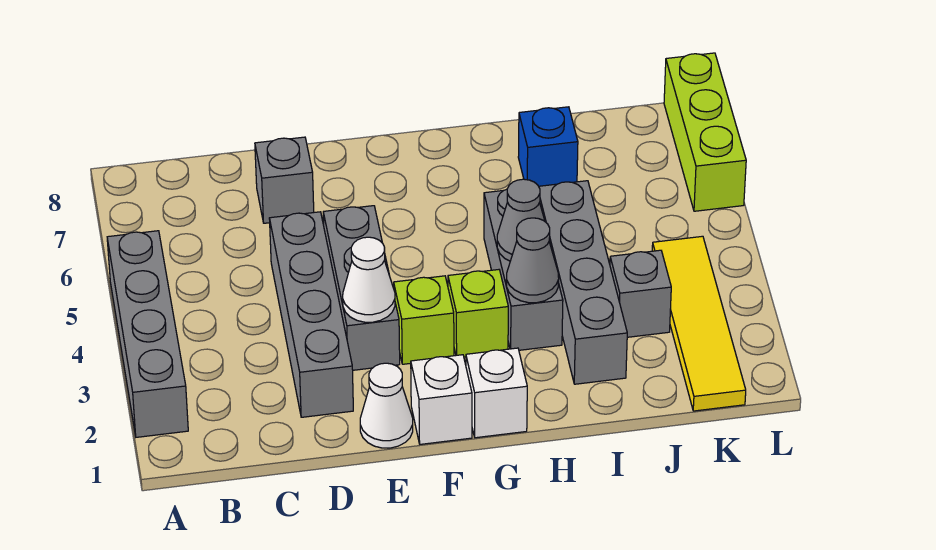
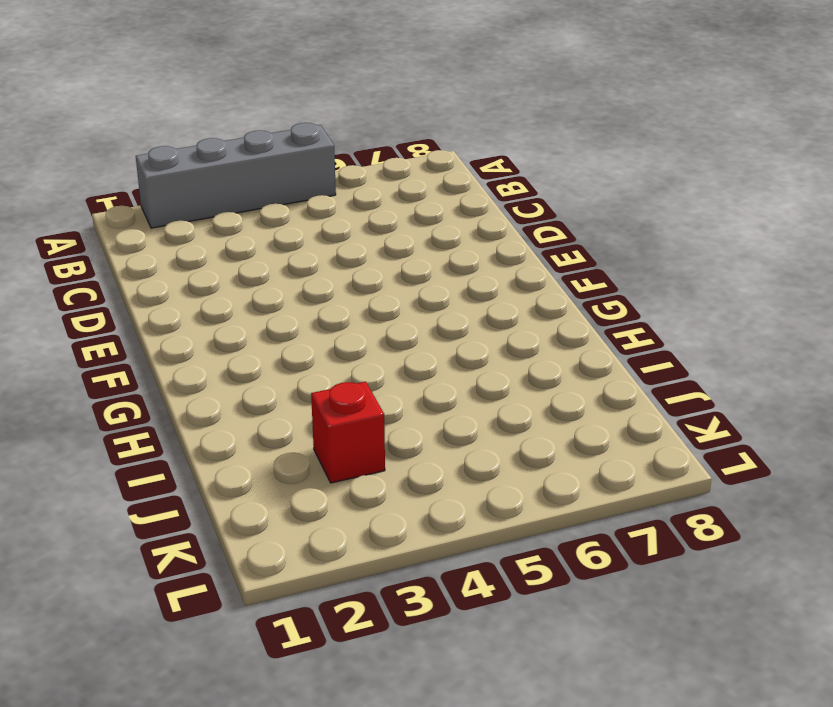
red brick J3 level 1 -> grey brick J3 level 1
none -> grey brick D2:D5 level 1
none -> grey brick D7 level 1
none -> white cone E1 level 1

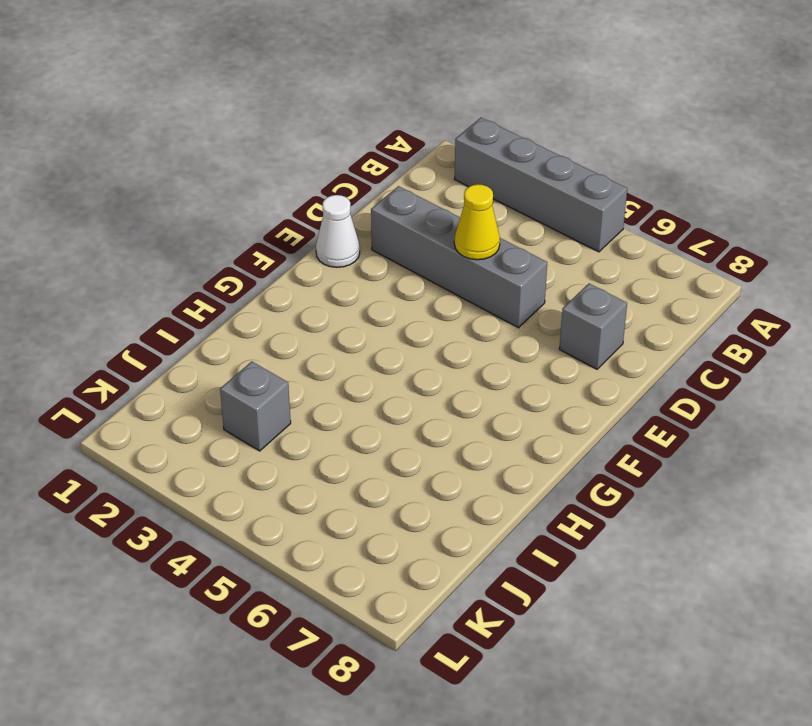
yellow cone D4 level 2 -> none
none -> grey brick E3:E5 level 1
none -> white brick F1 level 1
none -> lime brick F3 level 1

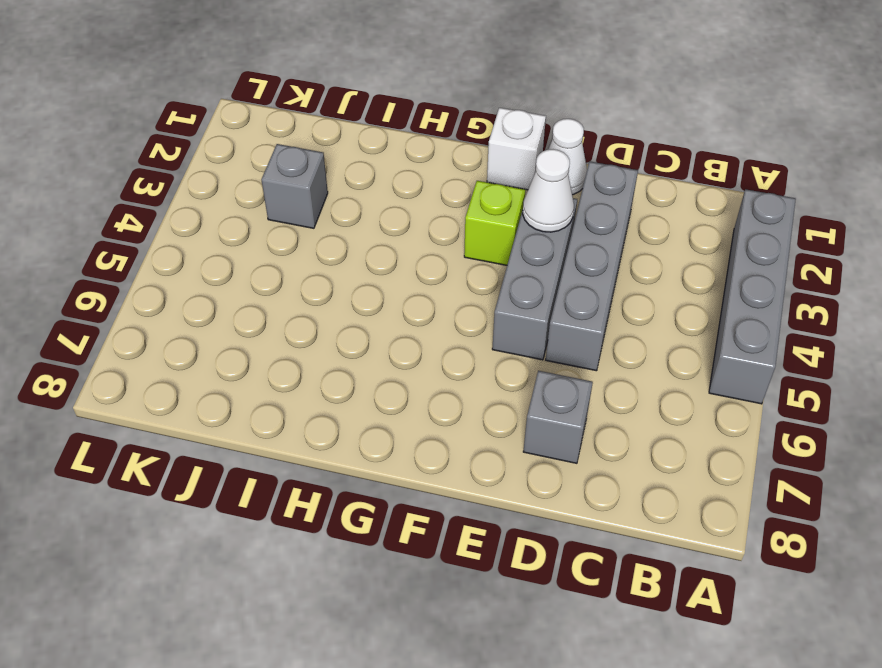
none -> white brick G1 level 1
none -> lime brick G3 level 1
none -> grey brick H3:H5 level 1

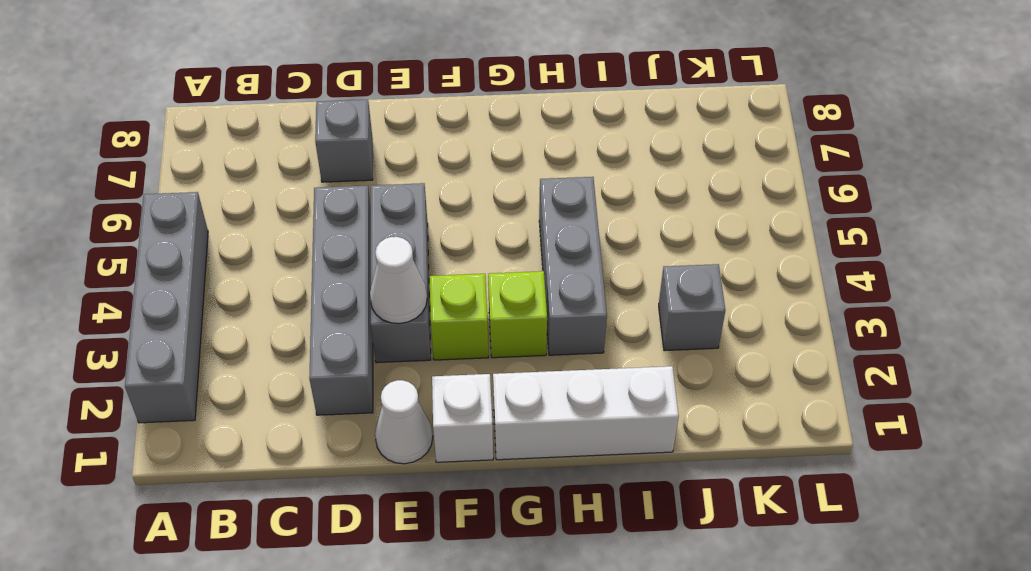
white brick G1:I1 level 1 -> white brick G1 level 1
none -> grey brick I2:I5 level 1
none -> blue brick I7 level 1
none -> yellow tile K1:K4 level 1

